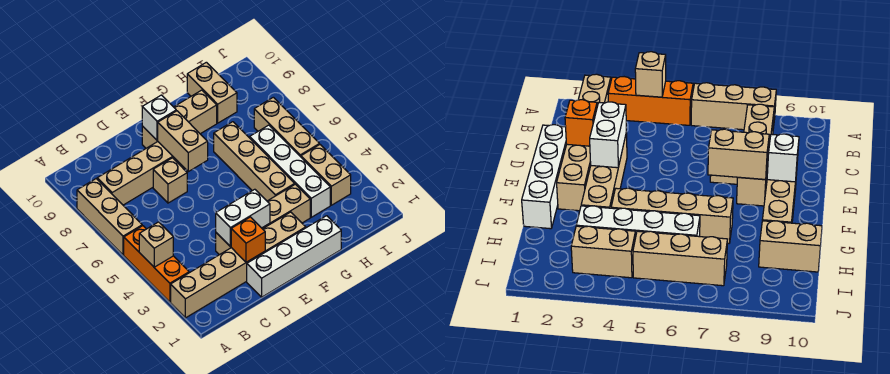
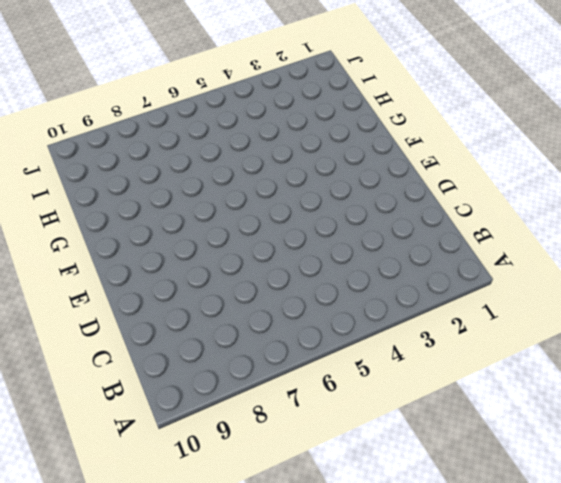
none -> tan brick A2:F2 level 1
none -> orange brick A3:A5 level 1
none -> tan brick A6:A8 level 1

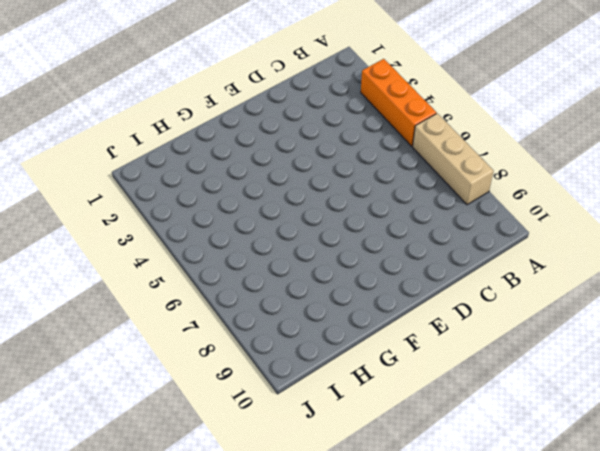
none -> tan brick A2:F2 level 1
none -> tan brick B8:E8 level 1
none -> white brick D1:G1 level 1

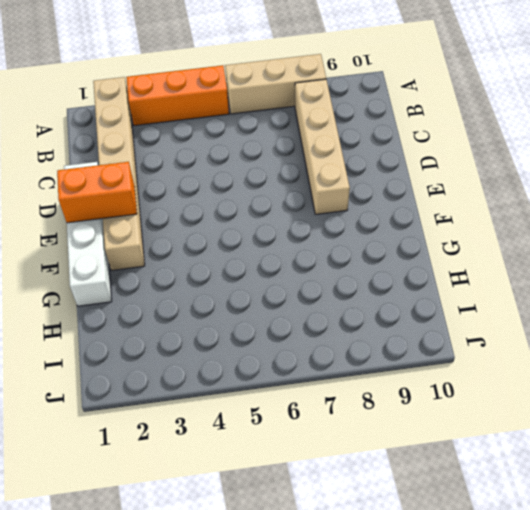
orange brick E1:E2 level 2 -> none
none -> tan brick D3:G3 level 1
none -> tan brick D7 level 1
none -> tan brick E9:G9 level 1

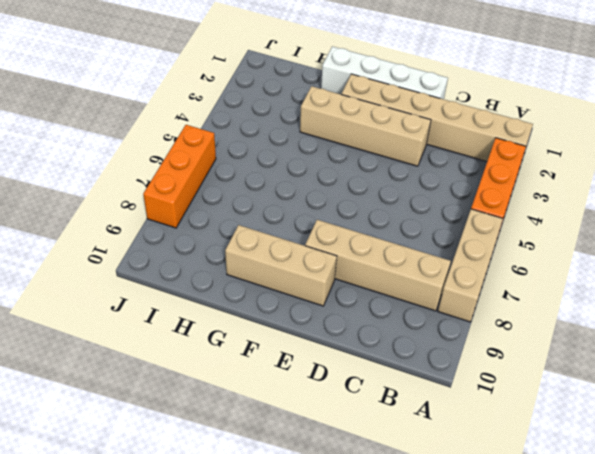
orange brick J6:J8 level 1 -> none
none -> tan brick D7 level 1
none -> tan brick G4:G7 level 1
none -> white brick H3:H6 level 1

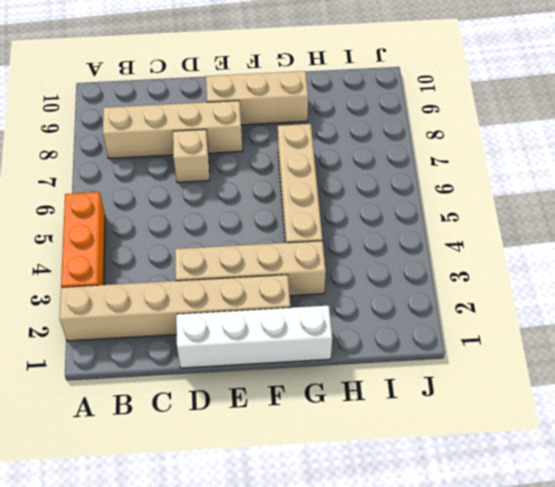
none -> tan brick A6:A8 level 1
none -> white brick H3:H6 level 1
none -> tan brick H9:H10 level 1

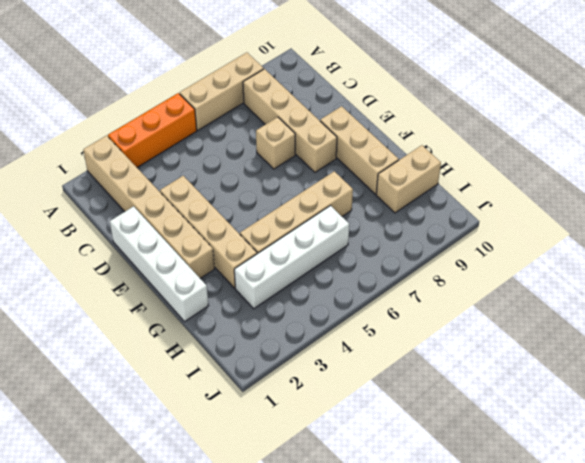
none -> tan brick I3:I4 level 1
none -> tan brick I5:I7 level 1
none -> tan brick A4 level 2

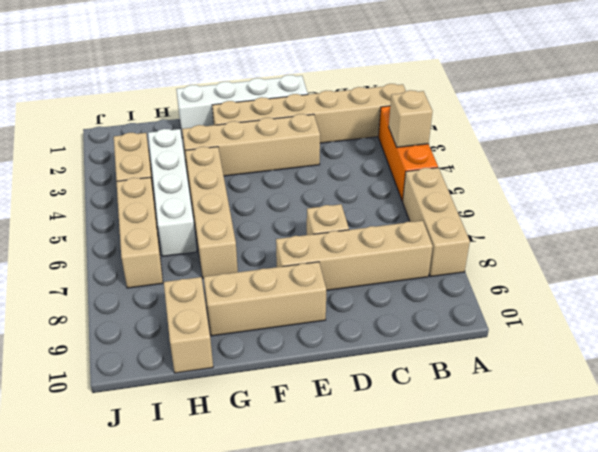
none -> orange brick D2 level 2
none -> white brick D3:E3 level 2
none -> tan brick E7:E8 level 2

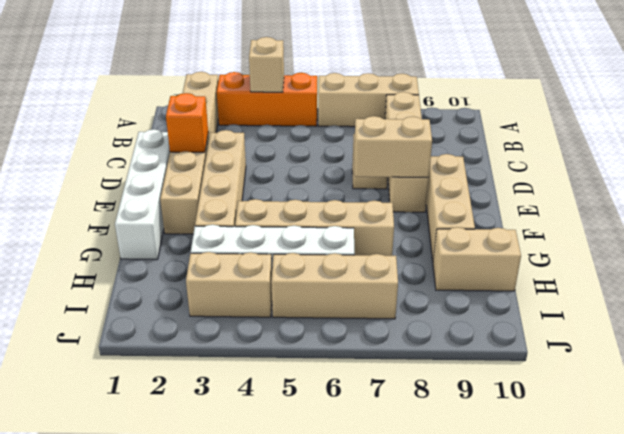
none -> white brick D3:E3 level 2
none -> white brick E9 level 2

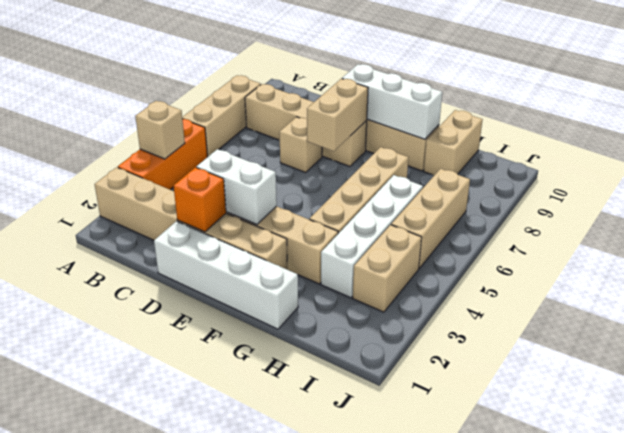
white brick E9:G9 level 2 -> white brick E9 level 2

